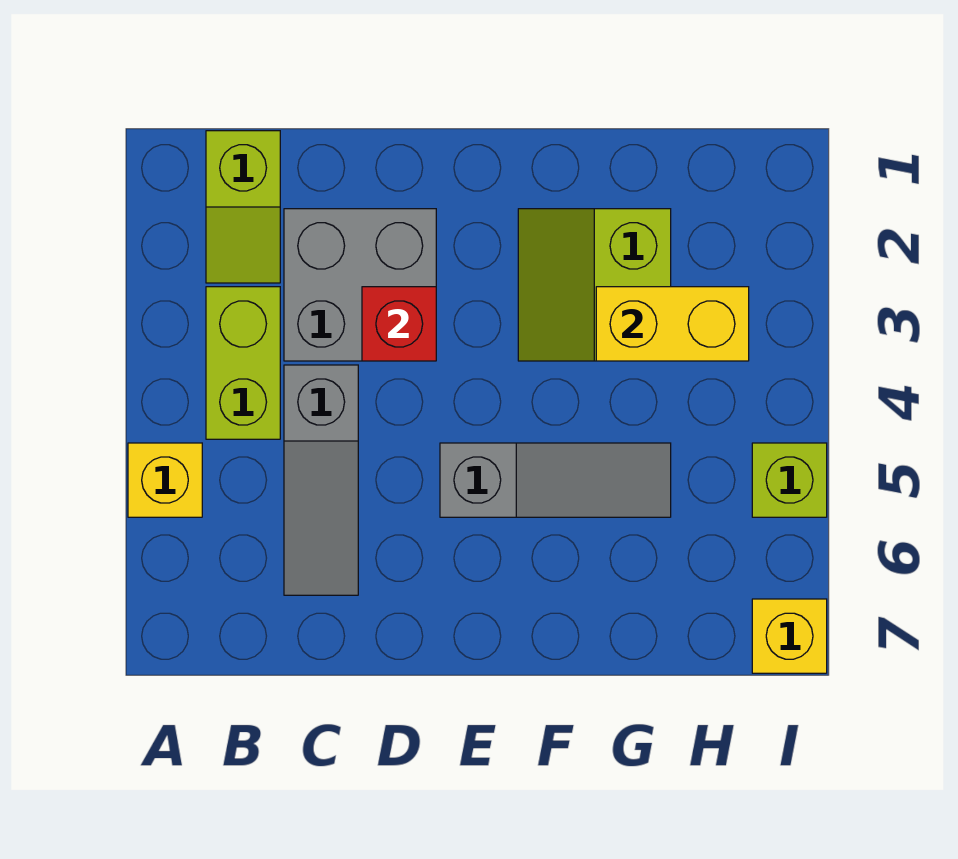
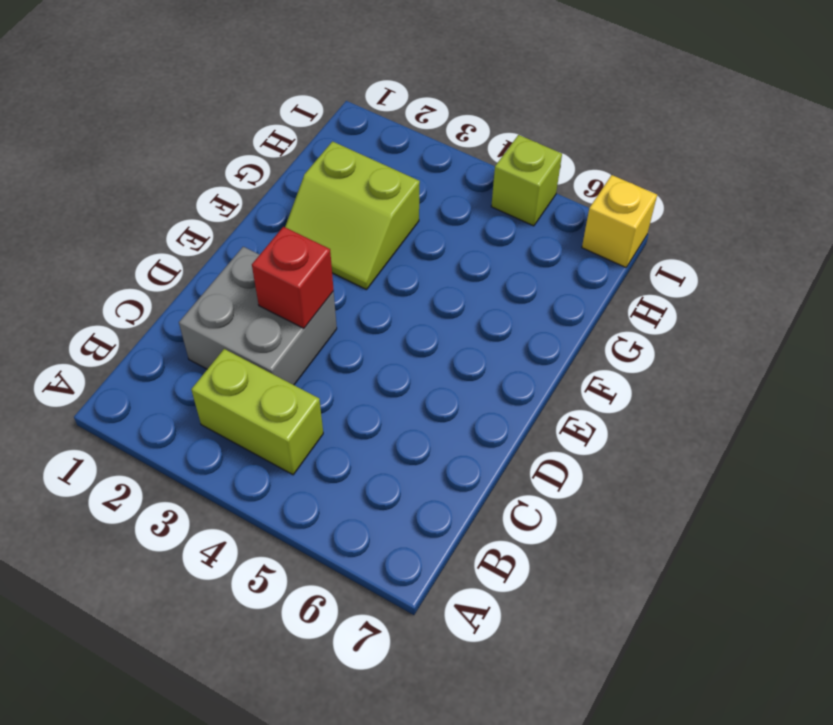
none -> yellow brick A5 level 1
none -> lime slope B1:B2 level 1 top 1

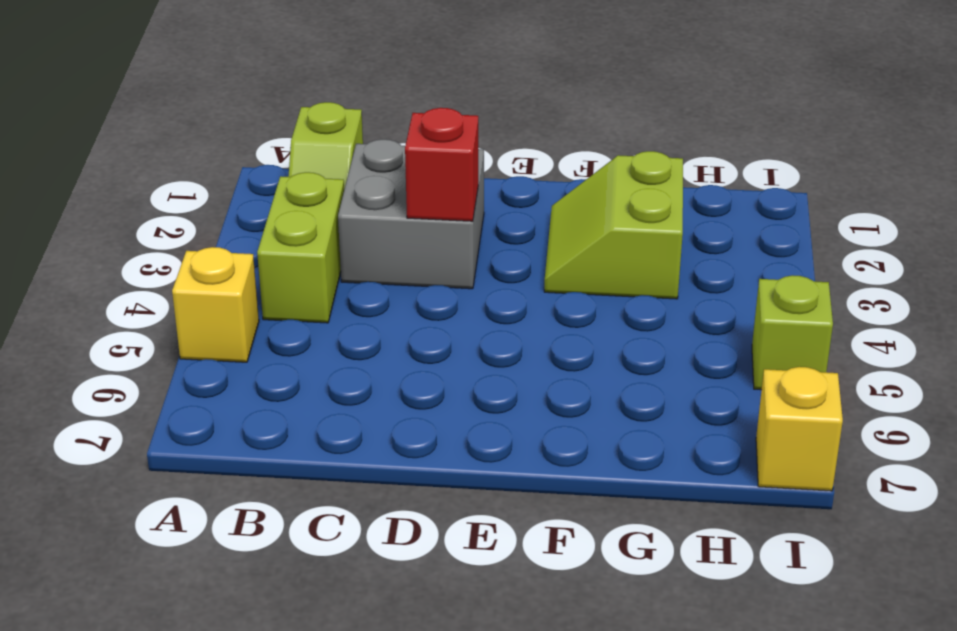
none -> grey slope C4:C6 level 1 top 4
none -> grey slope E5:G5 level 1 top E

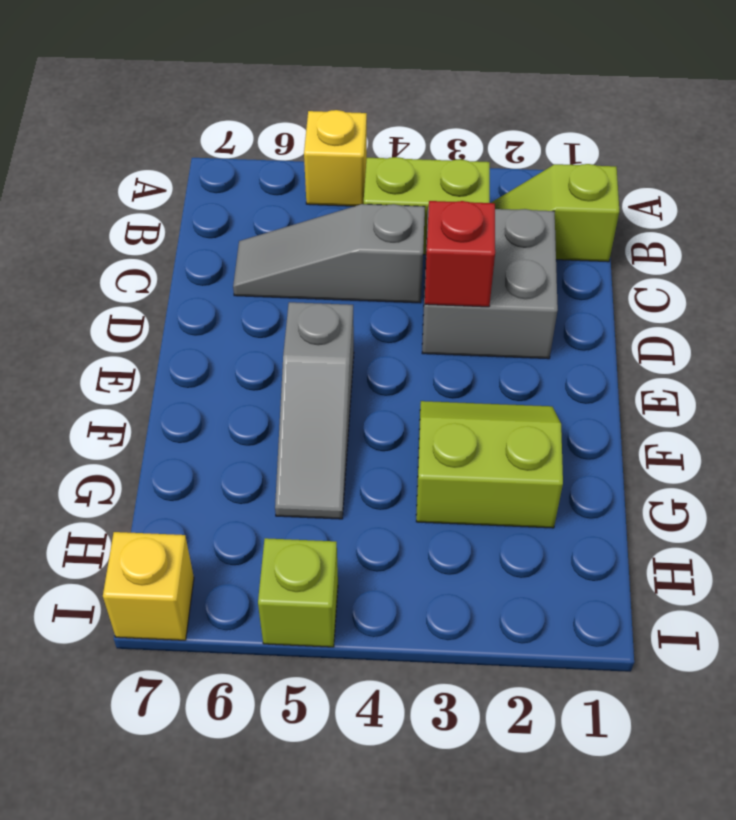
none -> yellow brick G3:H3 level 2

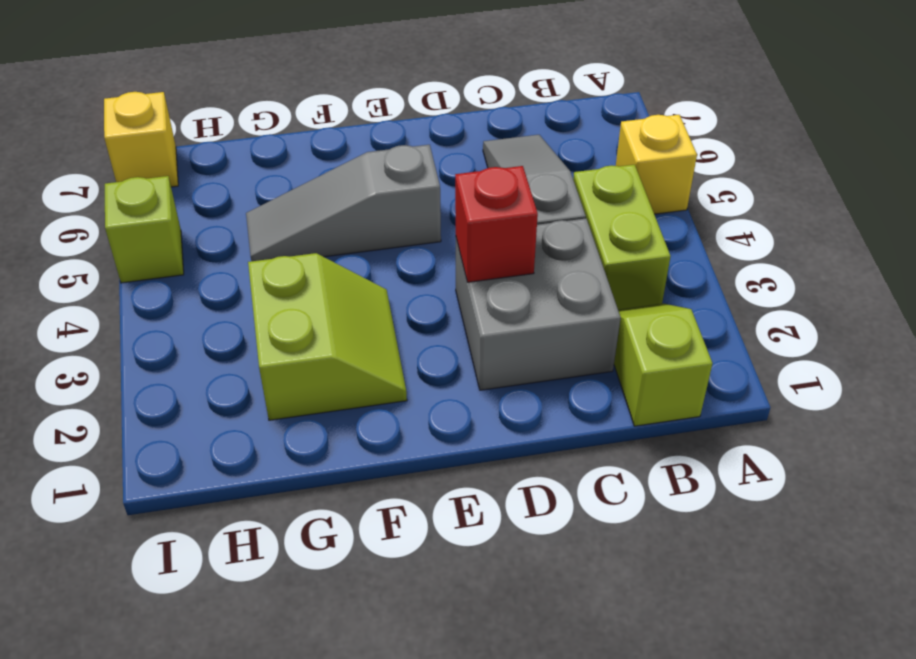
none -> yellow brick G3:H3 level 2

